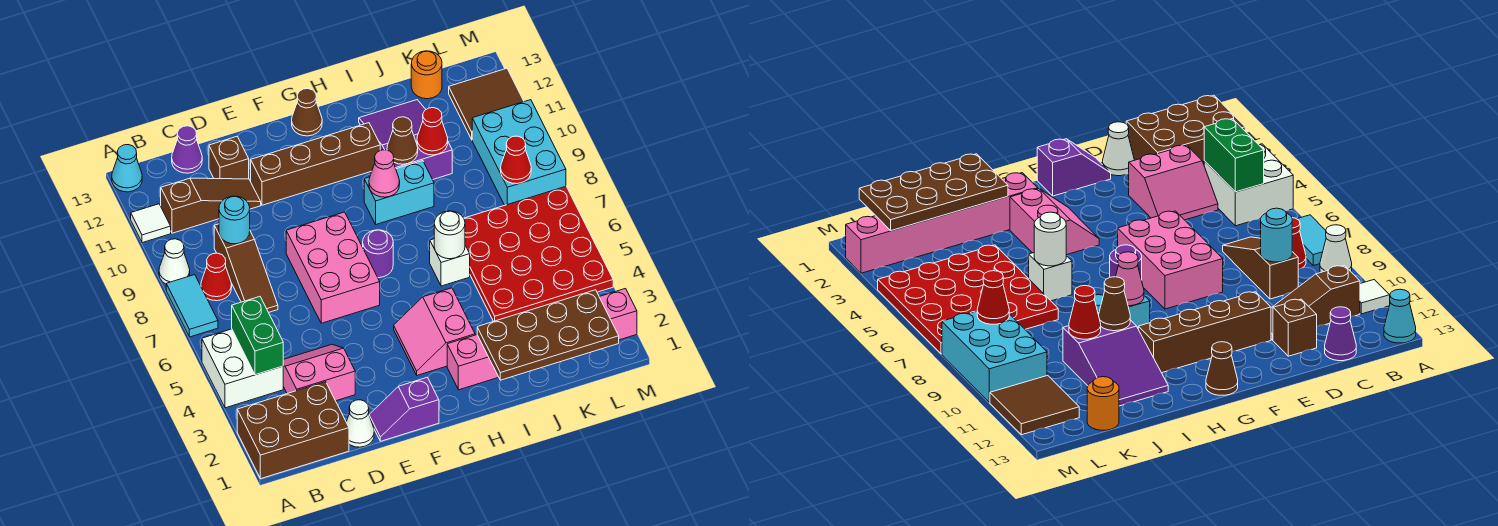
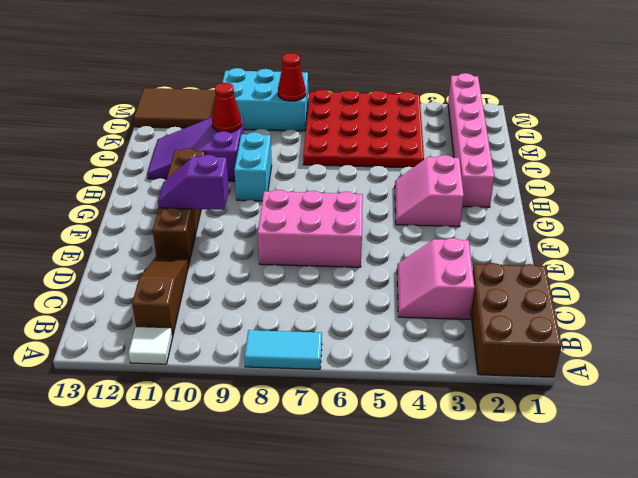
purple slope F10:F11 level 2 top 10 -> purple slope E1:F1 level 1 top F
pink slope G3:H4 level 1 top 3 -> pink slope G3:H4 level 1 top H
brown tile L11:M13 level 1 -> brown tile L11:M12 level 1
none -> white brick A4:B5 level 1
none -> white cone A9 level 1
none -> cyan cone A13 level 1
none -> red cone B8 level 1

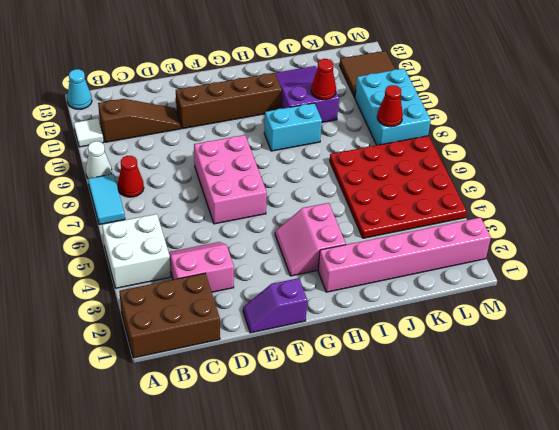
none -> brown slope C7:C9 level 1 top 9
none -> purple cone C13 level 1
none -> white cone D1 level 1
none -> brown brick D12 level 1

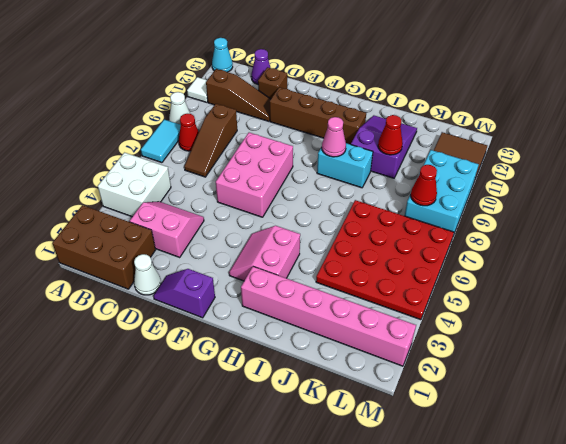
none -> purple round brick G7 level 1
none -> brown cone G13 level 1
none -> white brick I6 level 1
none -> orange round brick K13 level 1

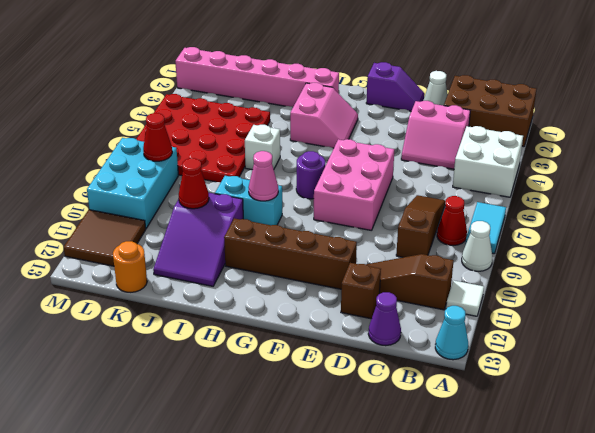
none -> brown cone G13 level 1
none -> green brick B4:B5 level 2
none -> cyan round brick C9 level 2
none -> brown plate I1:L2 level 2

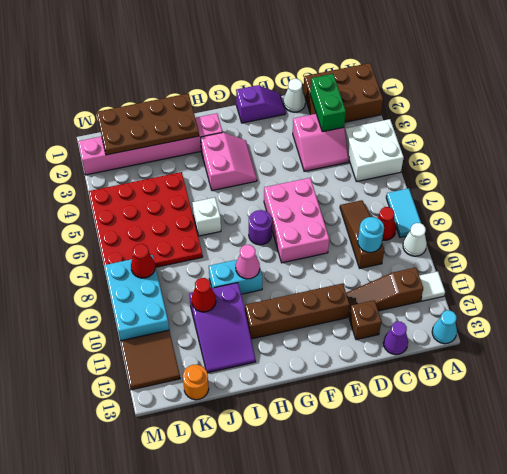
green brick C2:C3 level 2 -> green brick B4:B5 level 2
none -> brown cone G13 level 1
none -> white round brick I6 level 2
none -> brown cone I10 level 2

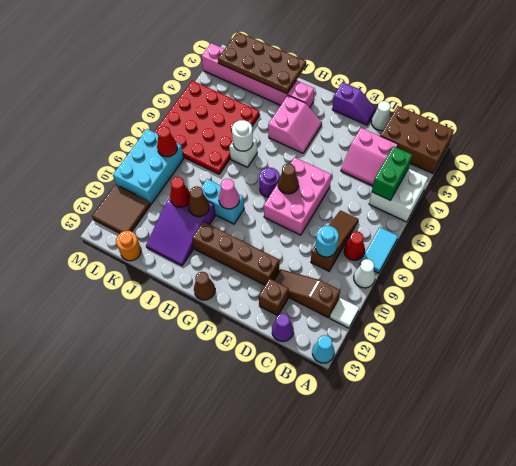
brown cone F7 level 2 -> none

